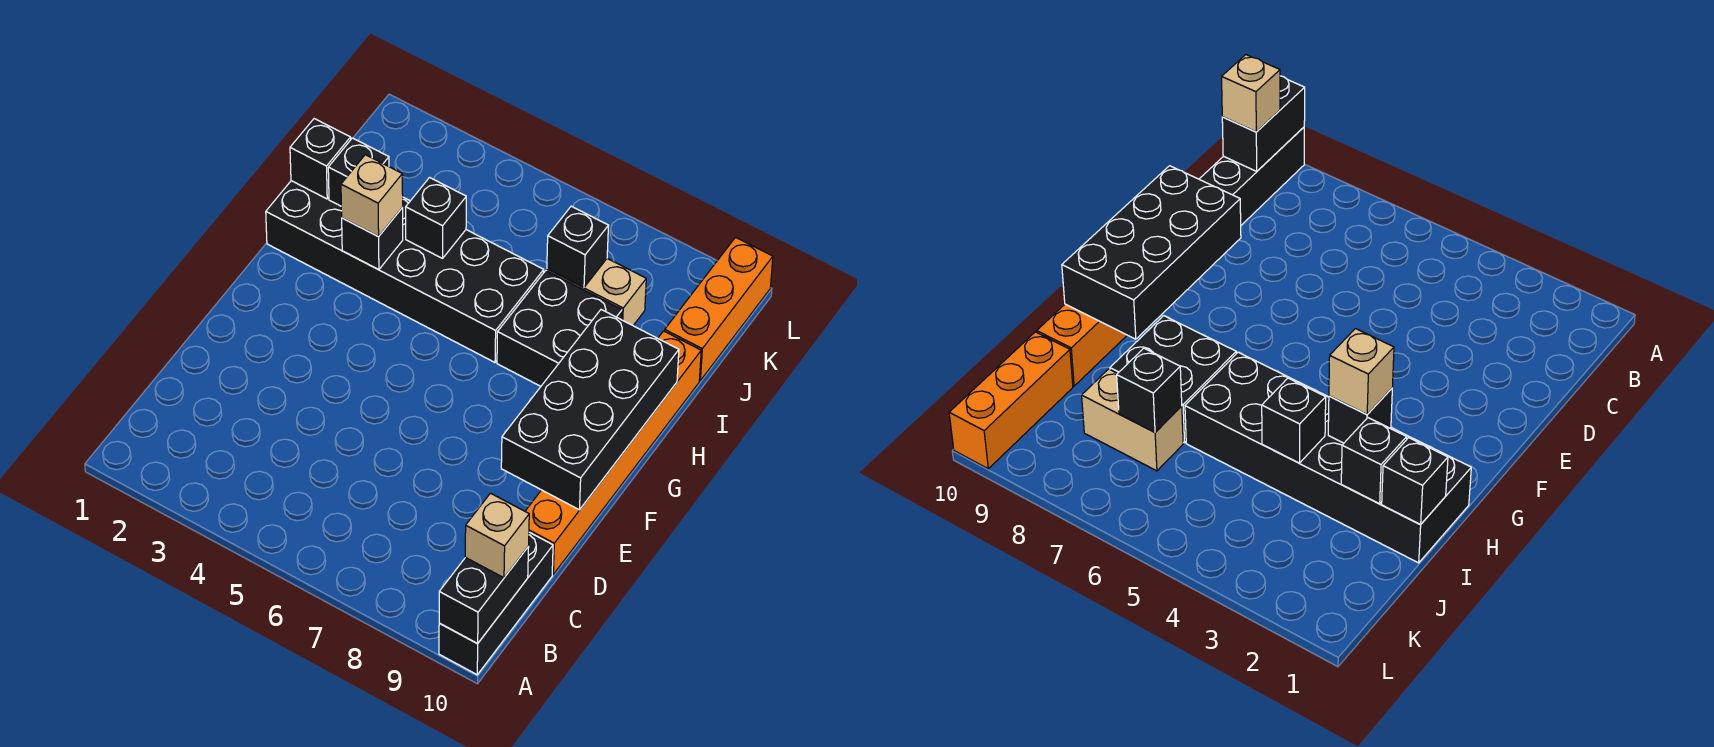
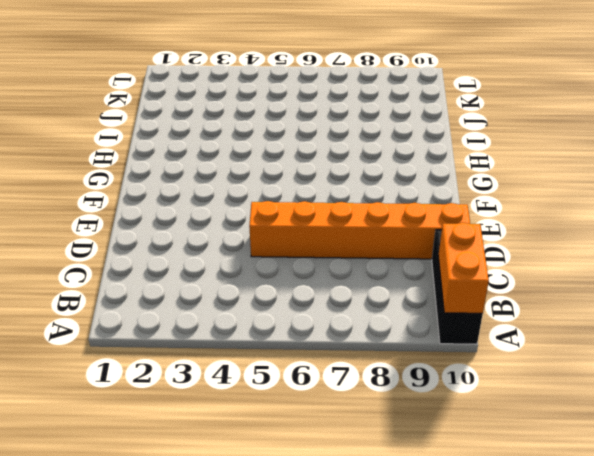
orange brick A10:B10 level 2 -> black brick A10:B10 level 2
orange brick D5:D10 level 1 -> orange brick D10:I10 level 1
none -> black brick H1:I6 level 1
none -> black brick H7:I8 level 1
none -> tan brick J7:J8 level 1

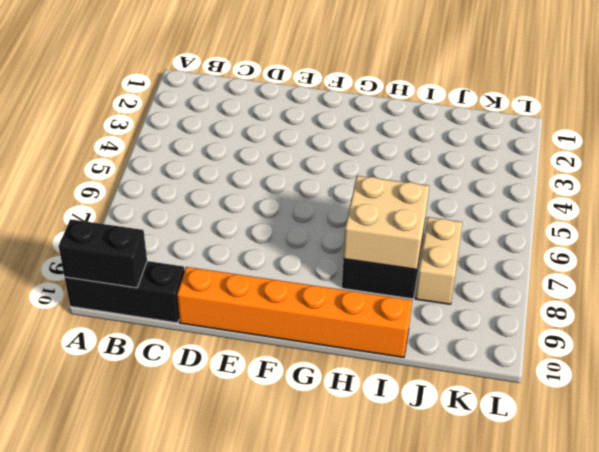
tan brick H7:I8 level 2 -> none
none -> black brick H1:I6 level 1
none -> orange brick J10:L10 level 1
none -> black brick E9:H10 level 2

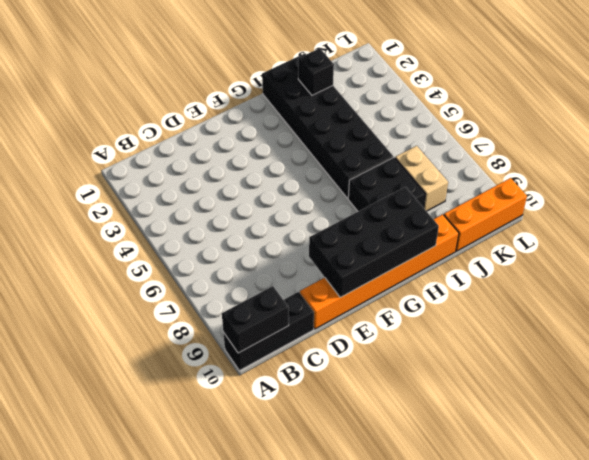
none -> black brick H3 level 2
none -> black brick I1 level 2
none -> black brick I4 level 2

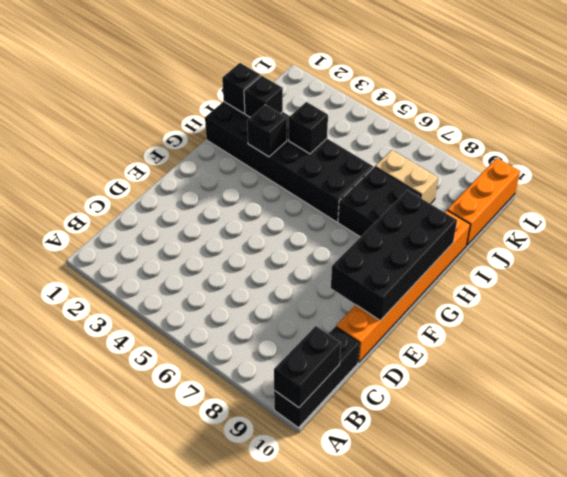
none -> black brick J7 level 2
none -> tan brick B10 level 3
none -> tan brick H3 level 3

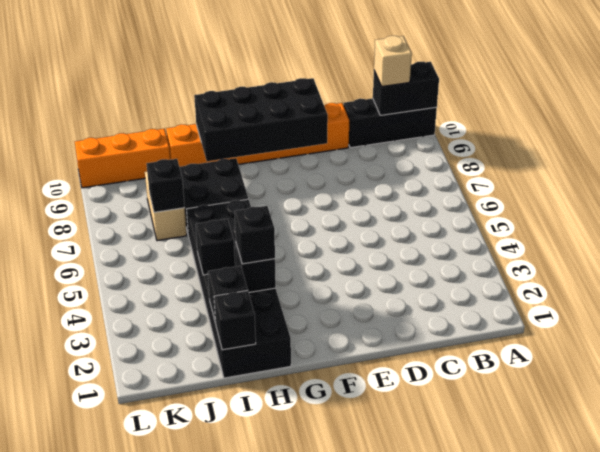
black brick H3 level 3 -> tan brick H3 level 3

